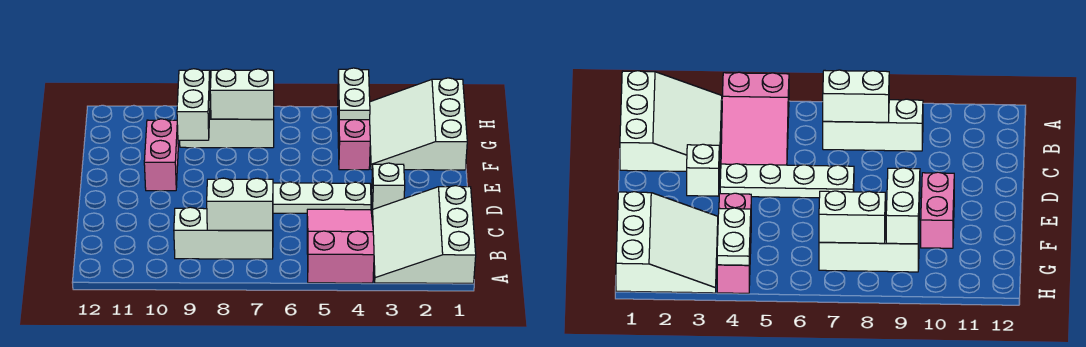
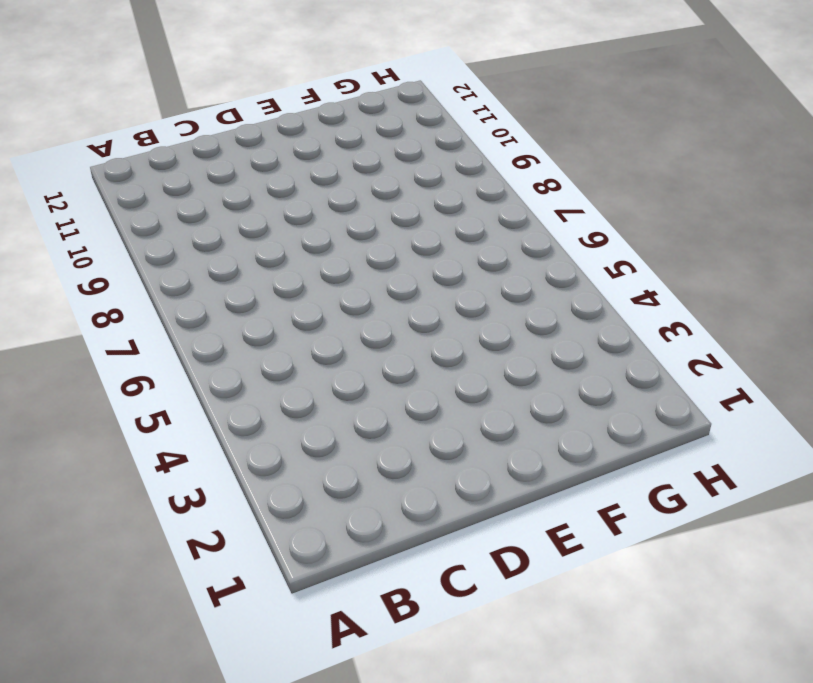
none -> white slope A1:C3 level 1 top 1
none -> pink slope A4:C5 level 1 top A
none -> white brick B7:B9 level 1

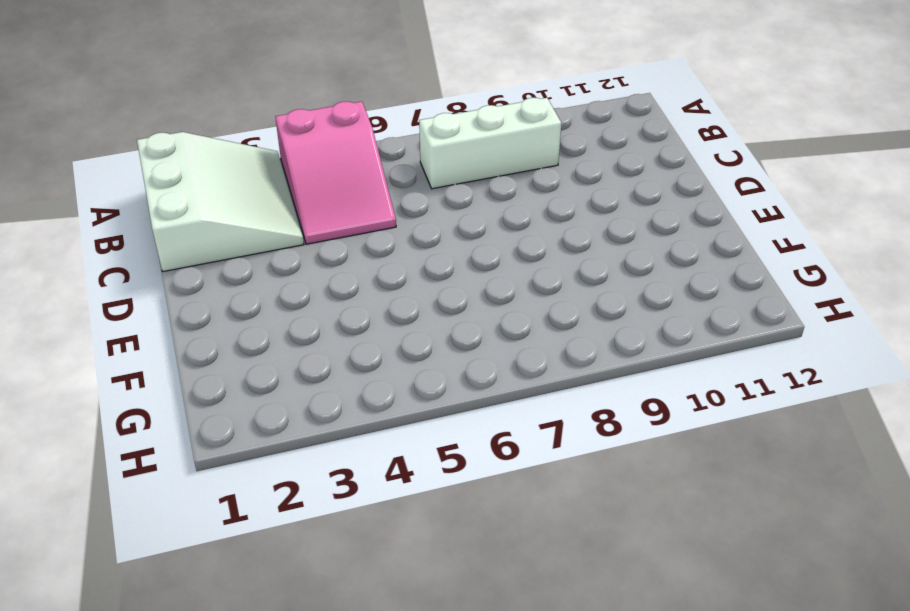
none -> white brick D3 level 1
none -> white plate D4:D7 level 1
none -> pink brick E10:F10 level 1

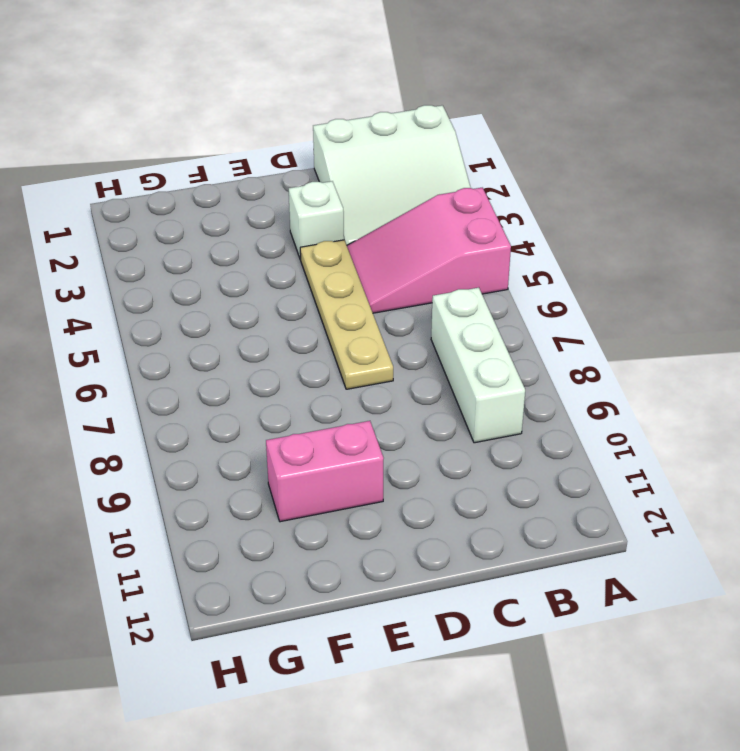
tan plate D4:D7 level 1 -> white plate D4:D7 level 1
none -> white slope F1:H3 level 1 top 1
none -> pink brick F4:H4 level 1
none -> white brick G7:G9 level 1

